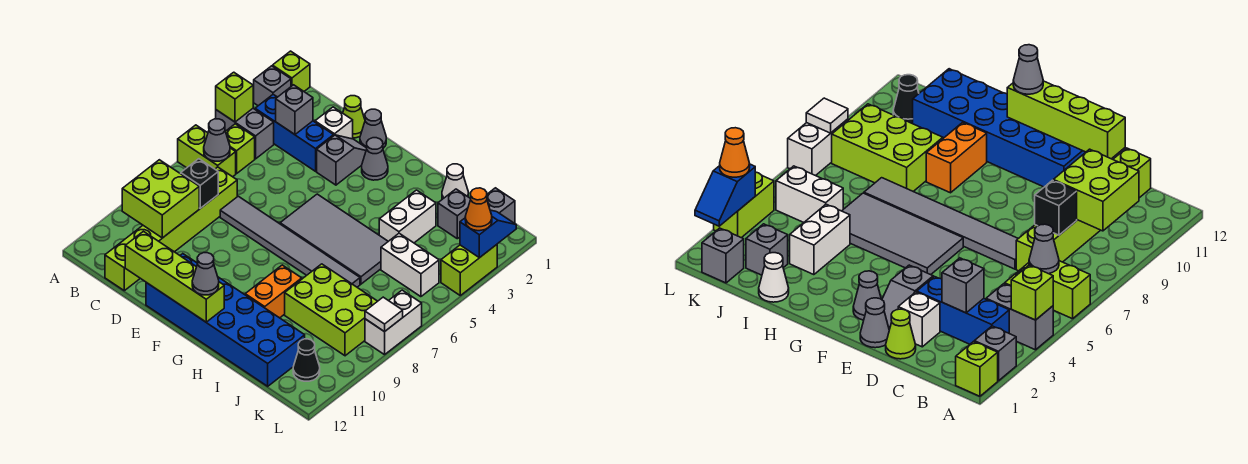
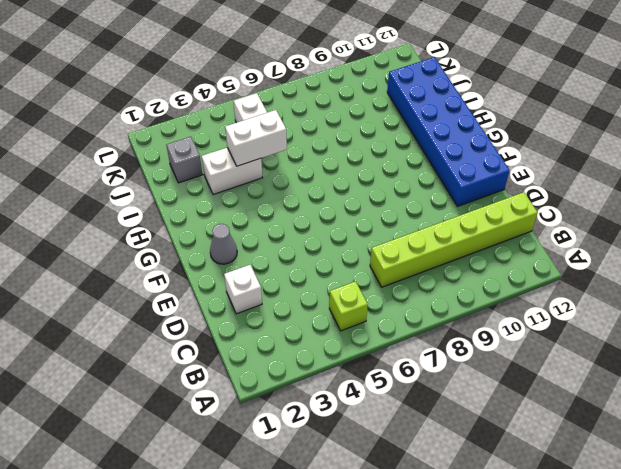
white brick I4:I5 level 2 -> white brick L7:L8 level 1
none -> lime brick A1 level 1
none -> grey brick A2 level 1
none -> grey brick A4:B4 level 1
none -> lime brick A6:B6 level 1

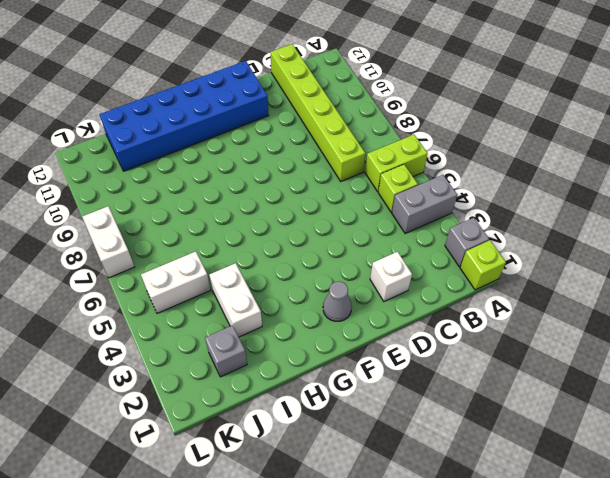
none -> blue brick B3:D3 level 1
none -> lime cone D1 level 1
none -> grey tile D7:I7 level 1
none -> grey cone E1 level 1

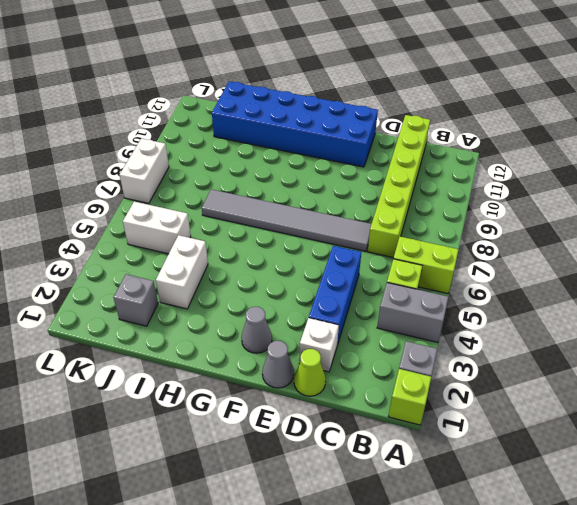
blue brick D3:D5 level 1 -> blue brick B3:D3 level 1
none -> grey slope E2:E3 level 1 top 3
none -> grey tile F5:I6 level 1
none -> orange brick H9:H10 level 1
none -> white cone I1 level 1

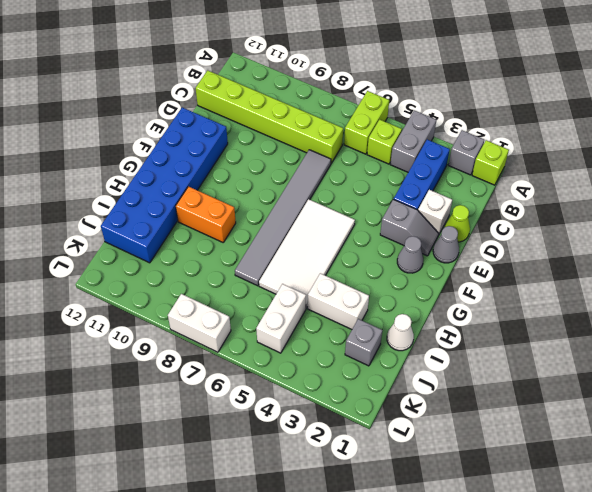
white tile F5:I6 level 1 -> grey tile F5:I6 level 1
none -> lime brick I8:K9 level 1
none -> grey brick K1 level 1
none -> black cone K11 level 1
none -> lime brick L3:L4 level 1

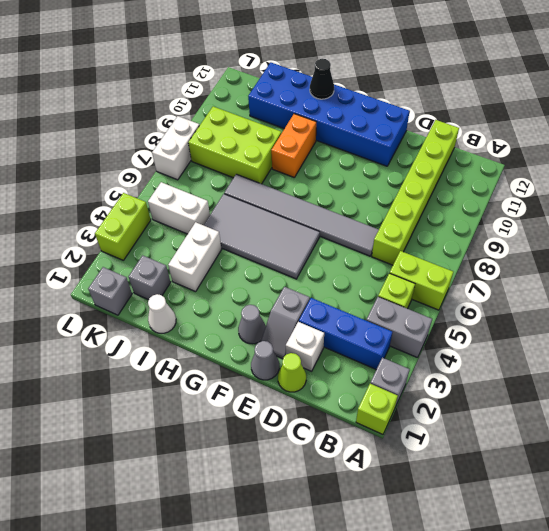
black cone H12 level 2 -> black cone K11 level 1
none -> lime brick A4 level 2
none -> grey cone B6 level 2
none -> lime brick B9:C10 level 2
none -> grey brick C3 level 2

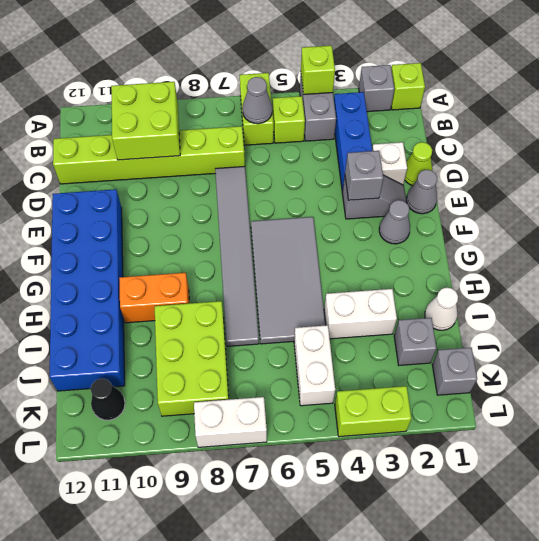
grey brick E3 level 2 -> grey brick C3 level 2
none -> black brick C8 level 2
none -> lime brick D12:G12 level 2
none -> blue slope L2:L3 level 2 top 3
none -> white tile L8 level 2

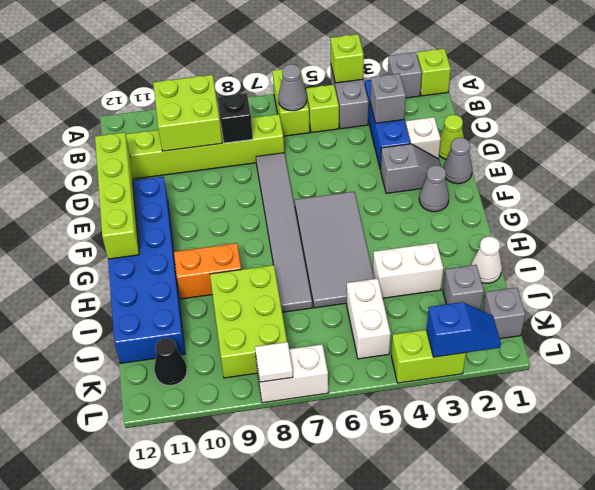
none -> grey cone G12 level 3
none -> orange cone L3 level 3

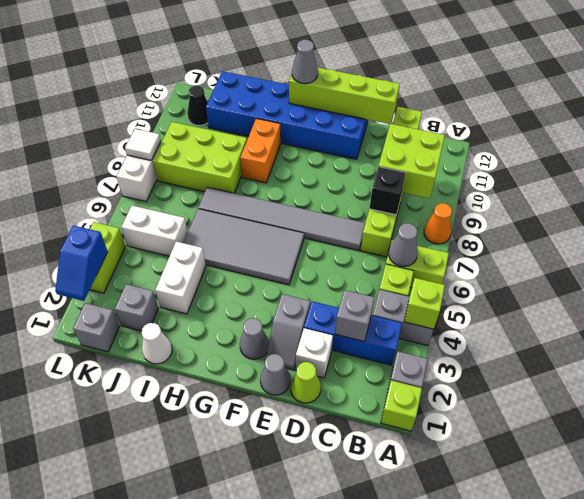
orange cone A8 level 1 -> orange cone L3 level 3

